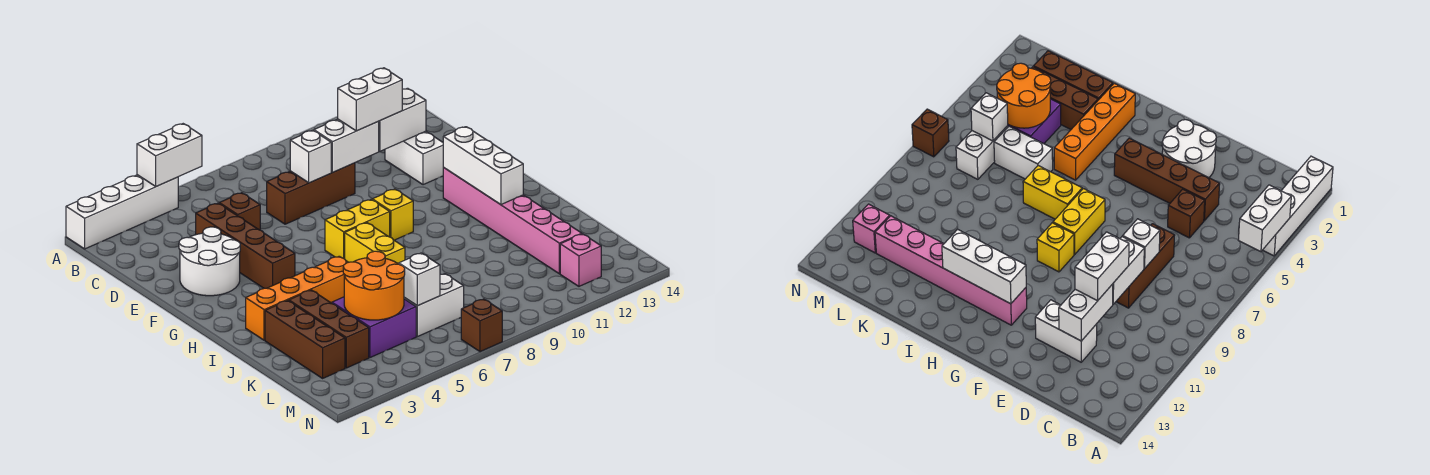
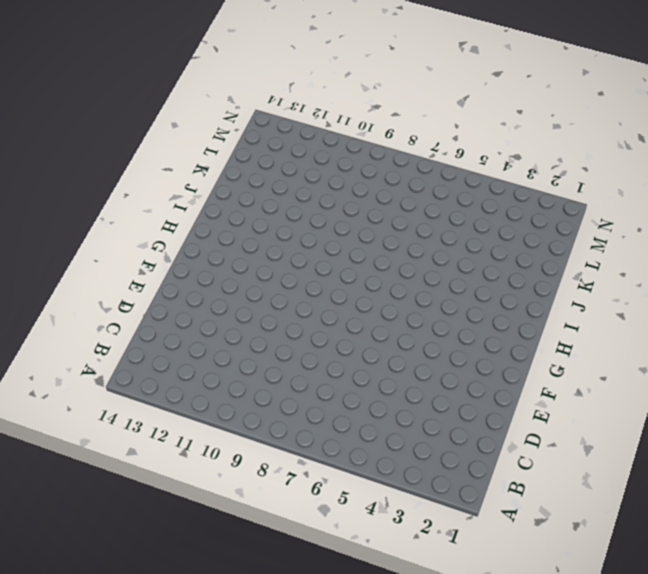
none -> white brick A1:A4 level 1
none -> brown brick D4:G4 level 1
none -> brown brick D5 level 1

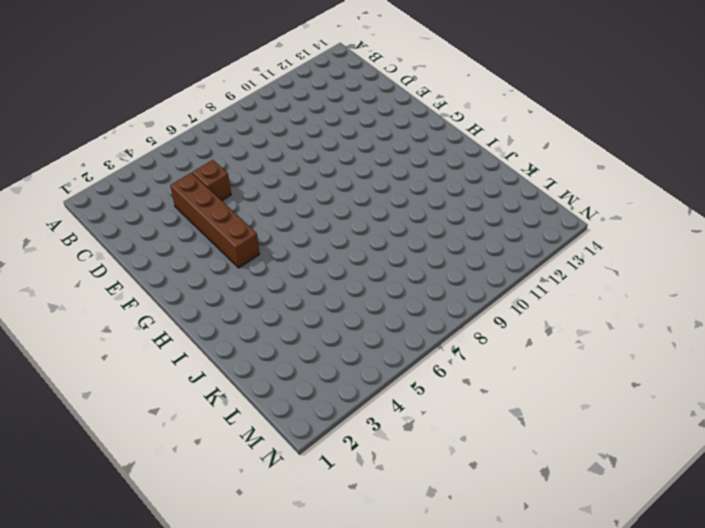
none -> white brick A1:A4 level 1
none -> brown brick D7:D9 level 1
none -> white brick D12:E12 level 1

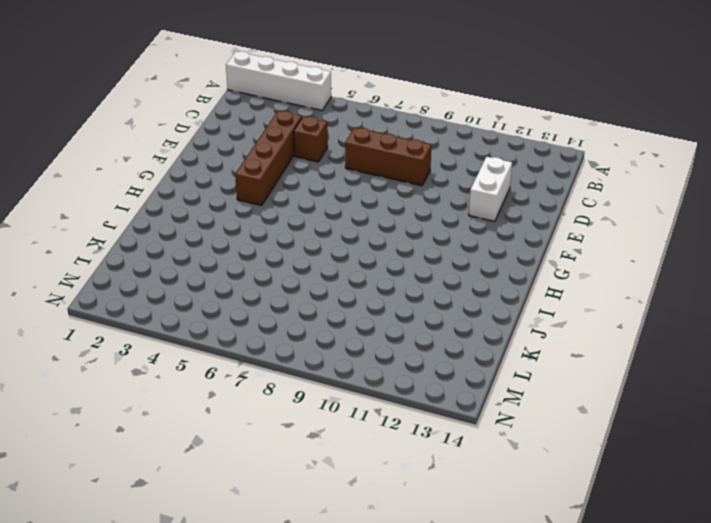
none -> white round brick E2:F3 level 1
none -> yellow brick G7:G8 level 1
none -> yellow brick G9 level 1

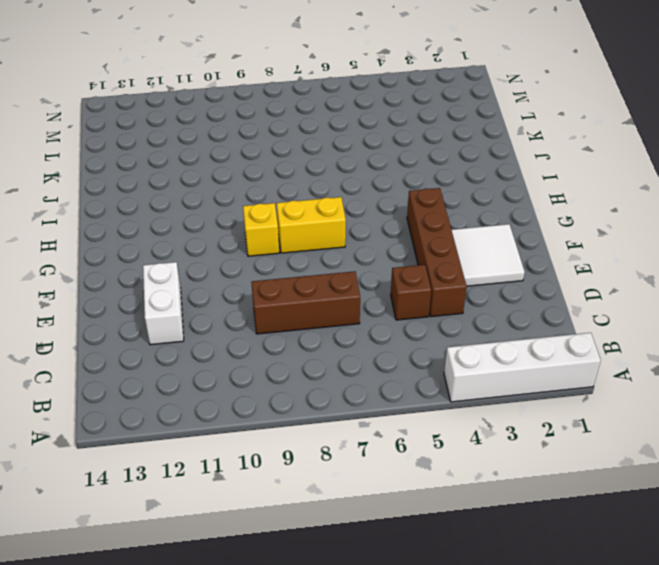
white tile E2:F3 level 1 -> white round brick E2:F3 level 1
none -> pink brick G12:L12 level 1
none -> yellow brick H7:I7 level 1
none -> orange brick I2:I5 level 1

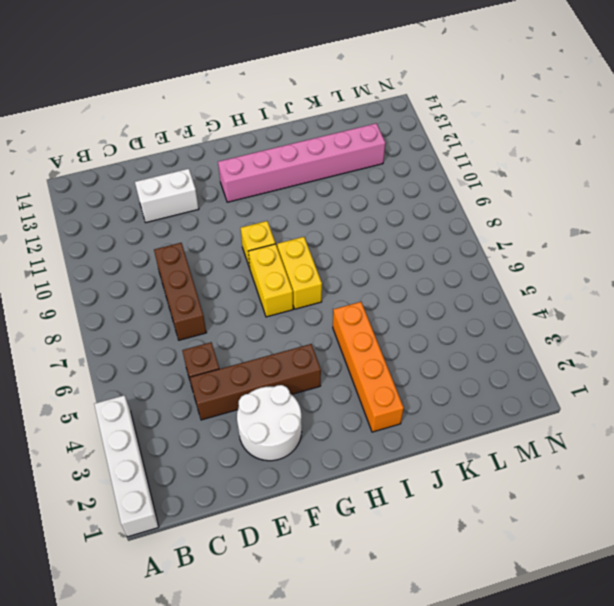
yellow brick H7:H8 level 1 -> yellow brick H7:I7 level 1
none -> brown brick J2:L2 level 1
none -> brown brick J3:L3 level 1
none -> white brick J6:K6 level 1

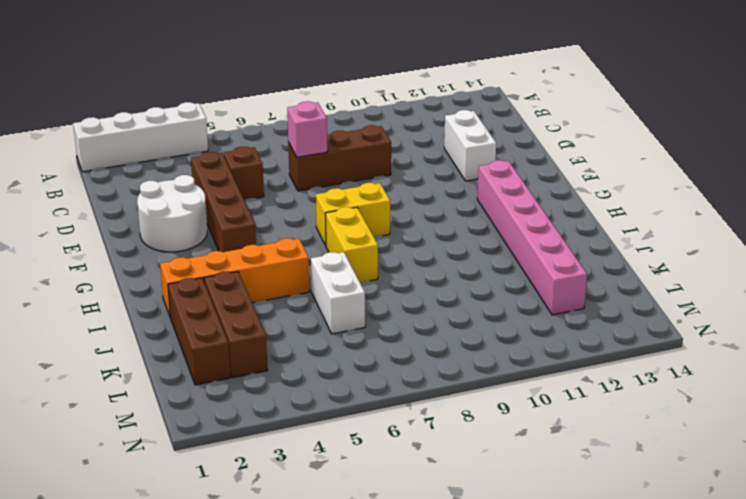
pink brick D7 level 2 -> pink brick M12 level 1
none -> yellow brick G9 level 1
none -> purple brick K4:L5 level 1
none -> white brick L6:L7 level 1

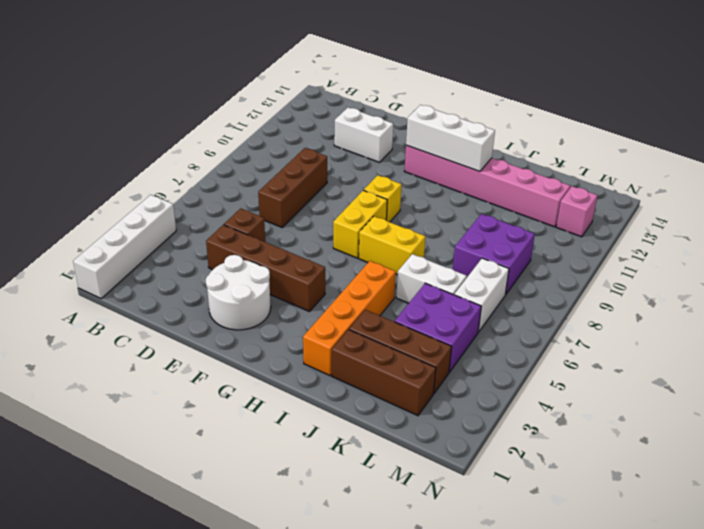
purple brick K8:L9 level 1 -> none
none -> brown brick N7 level 1
none -> white brick A4:A5 level 2
none -> white brick D8 level 2

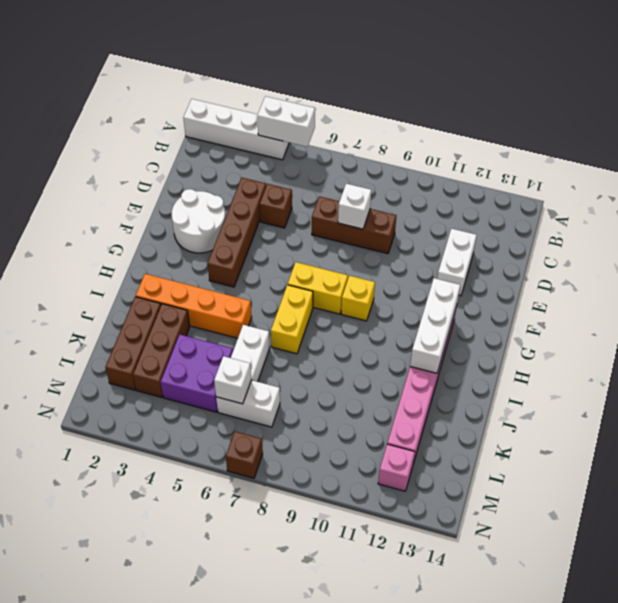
none -> white brick D9:D10 level 2
none -> white brick D11:D12 level 2
none -> orange round brick K4:L5 level 2

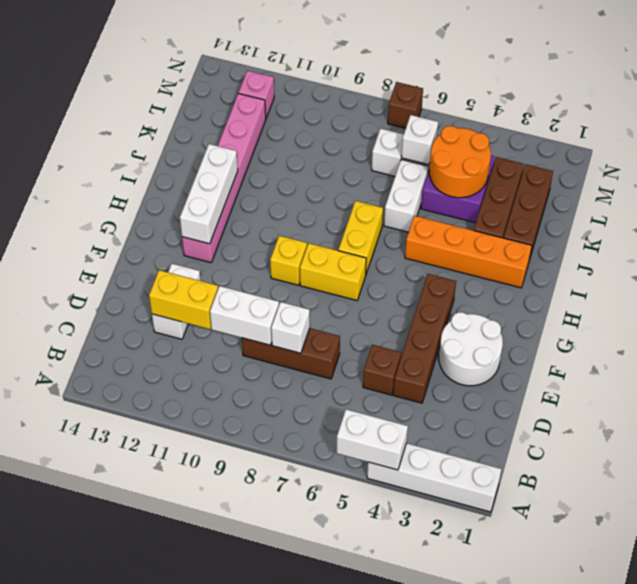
yellow brick D11:D12 level 2 -> white brick D11:D12 level 2
none -> white brick D10:D11 level 3

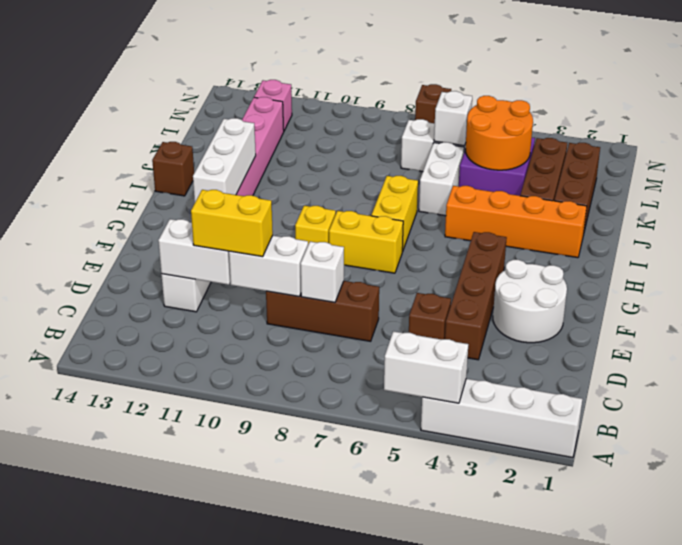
yellow brick D10:D11 level 3 -> white brick D10:D11 level 3
brown brick I14 level 1 -> none

